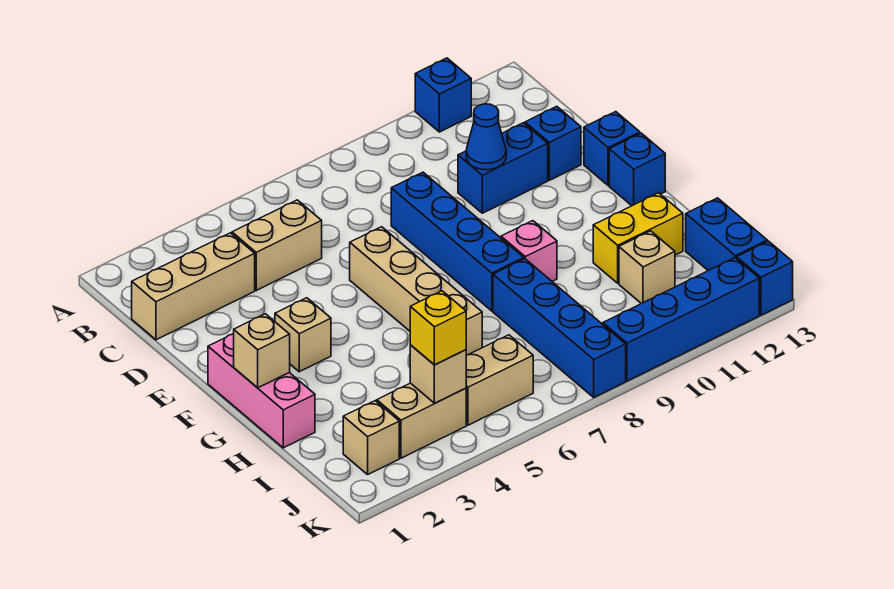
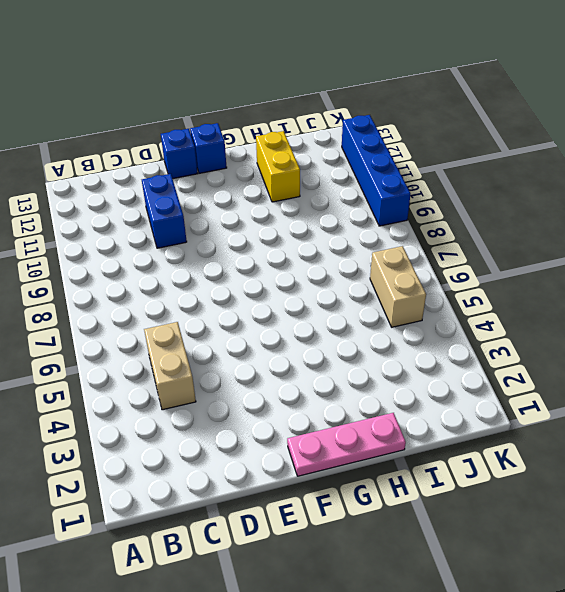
pink plate F1:H1 level 1 -> pink brick F1:H1 level 1
none -> blue brick A11 level 1
none -> tan brick C1:C3 level 1
none -> blue brick D8:G8 level 1

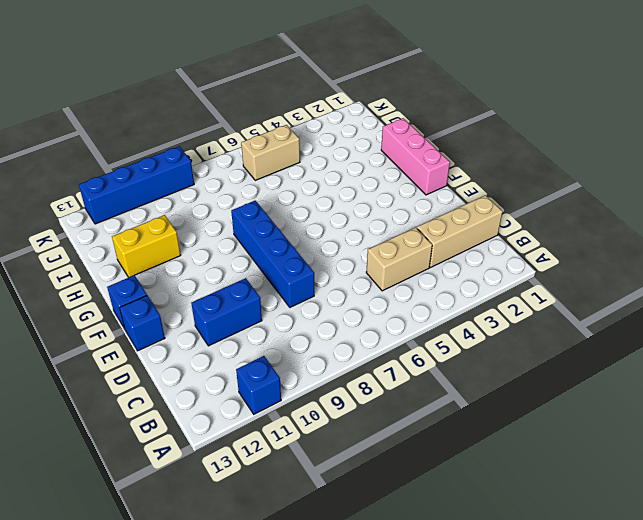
none -> blue brick D12 level 1
none -> tan brick E6:H6 level 1
none -> tan brick F3 level 1

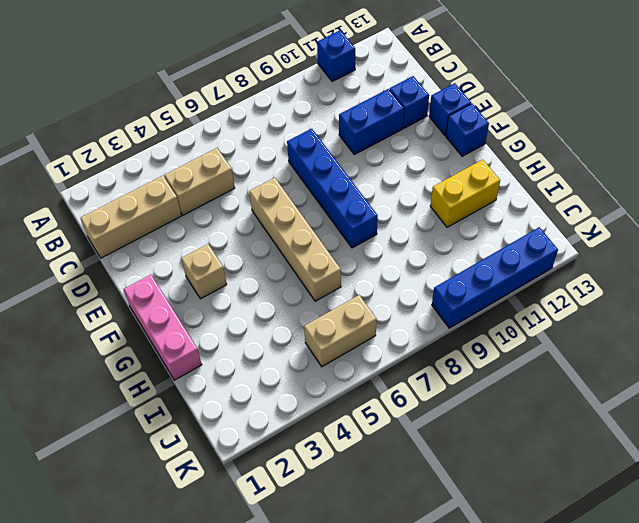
none -> pink brick G9 level 1
none -> blue brick H8:K8 level 1
none -> tan brick I11 level 1

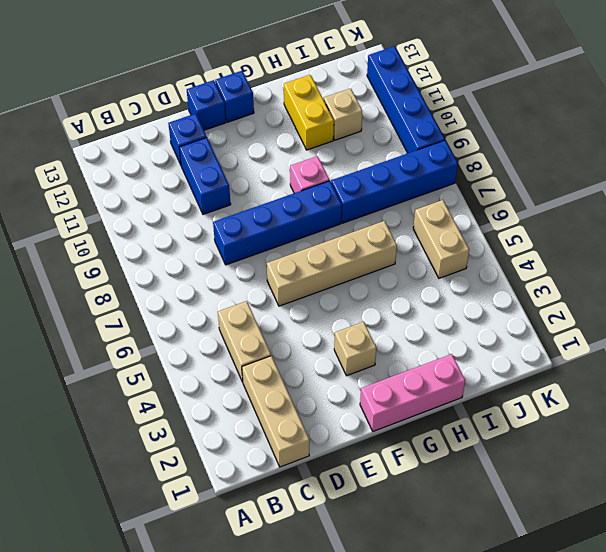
none -> blue brick A11 level 1
none -> blue brick I13:J13 level 1
none -> tan brick J2 level 1

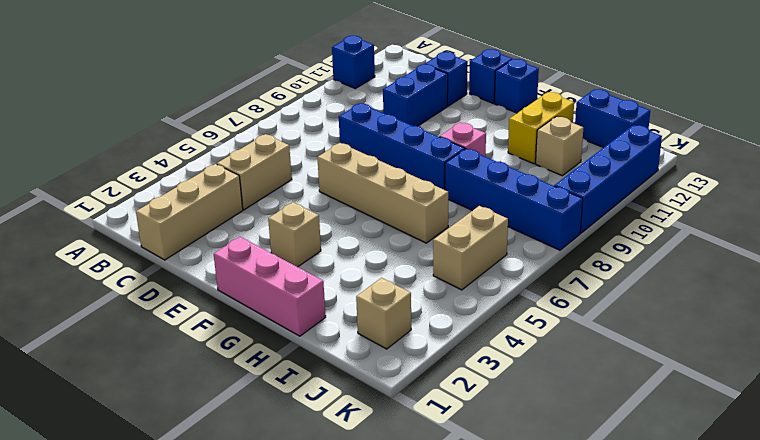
none -> tan brick J3:J4 level 1
none -> blue brick K13 level 1
none -> blue cone D10 level 2

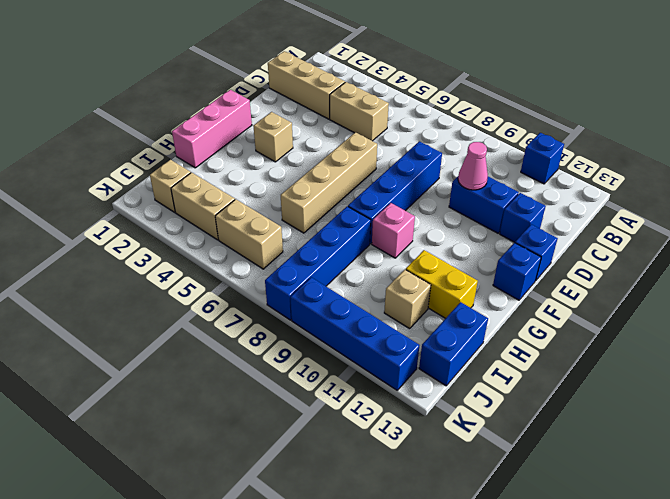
pink cone D10 level 2 -> blue cone D10 level 2
none -> blue brick K13 level 1
none -> tan brick G1 level 2
none -> tan brick J4 level 2

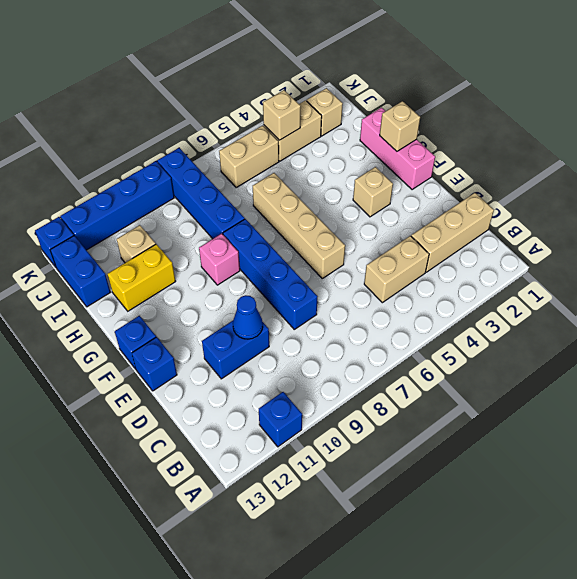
none -> blue brick D12 level 1
none -> yellow brick J4 level 3

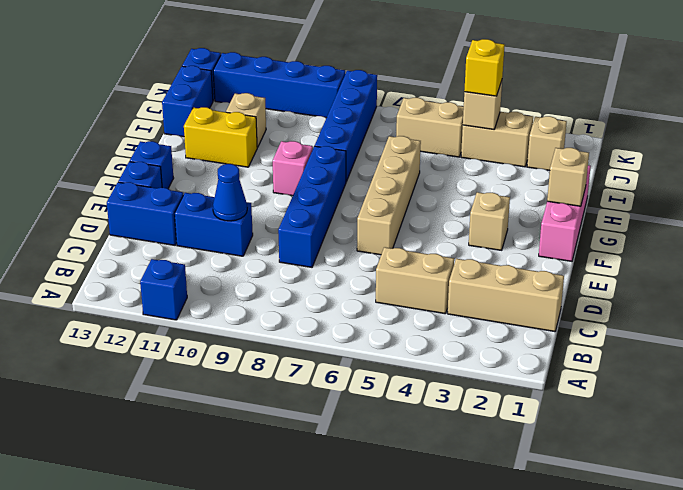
blue brick D12:D13 level 1 -> blue brick D12 level 1

